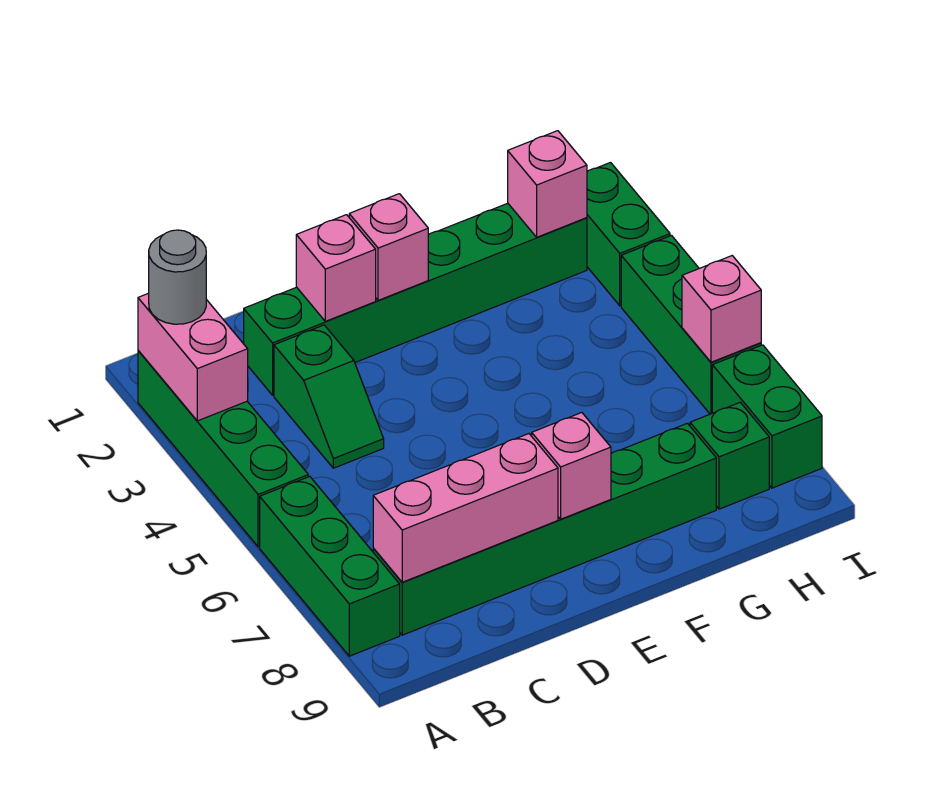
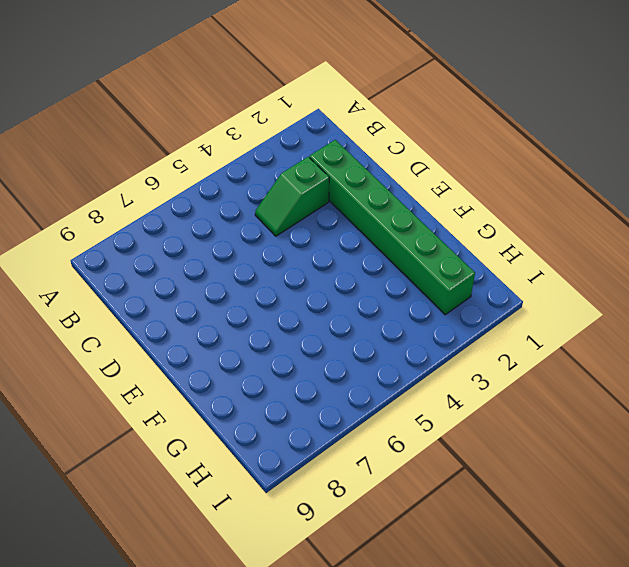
none -> green brick A2:A5 level 1
none -> green brick A6:A8 level 1
none -> green brick B8:G8 level 1

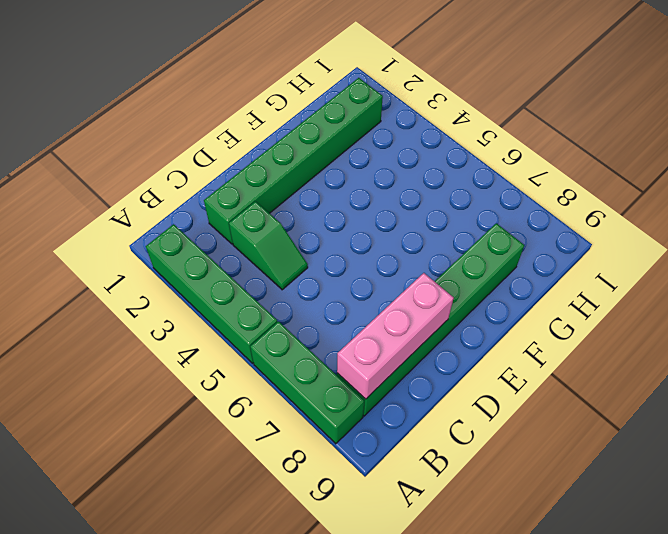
none -> green brick H8 level 1
none -> green brick I2:I3 level 1
none -> green brick I4:I6 level 1

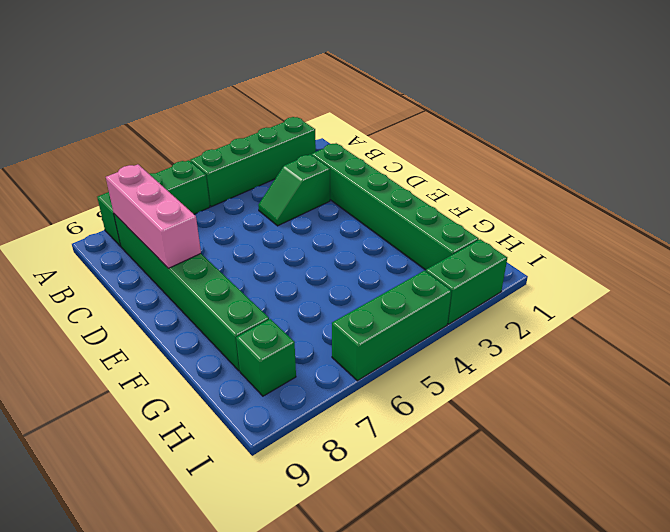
none -> green brick I7:I8 level 1
none -> pink brick A2:A3 level 2
none -> pink brick D2 level 2

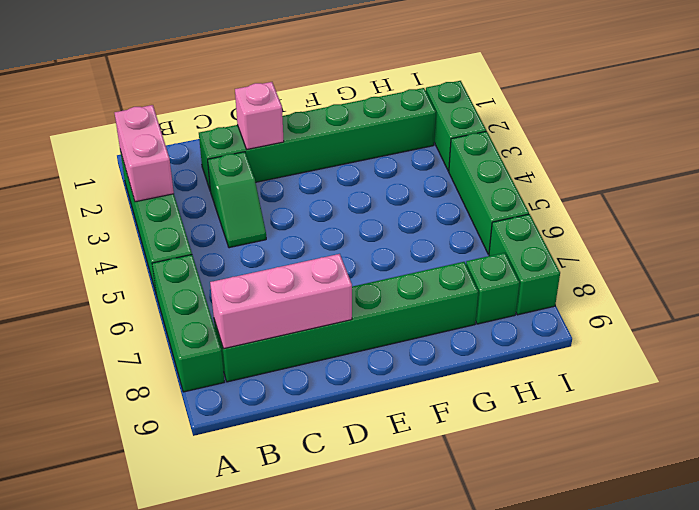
none -> pink brick E2 level 2
none -> pink brick E8 level 2
none -> pink brick H2 level 2

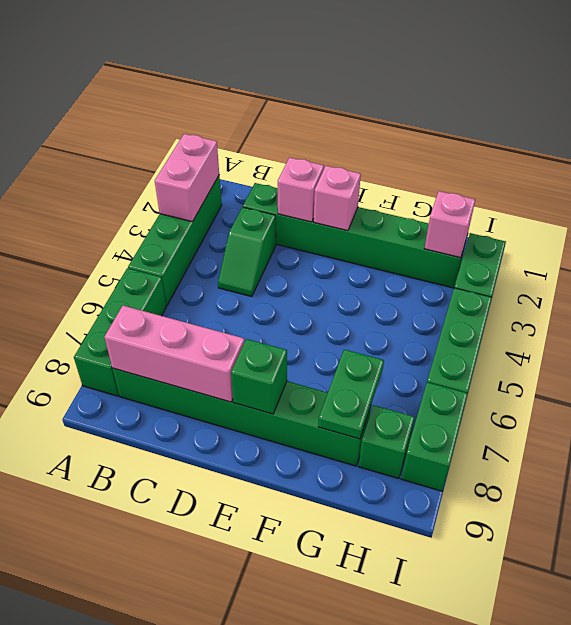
green brick E8 level 2 -> pink brick E8 level 2
green plate G7:G8 level 2 -> none
none -> pink brick I6 level 2
none -> grey round brick A2 level 3

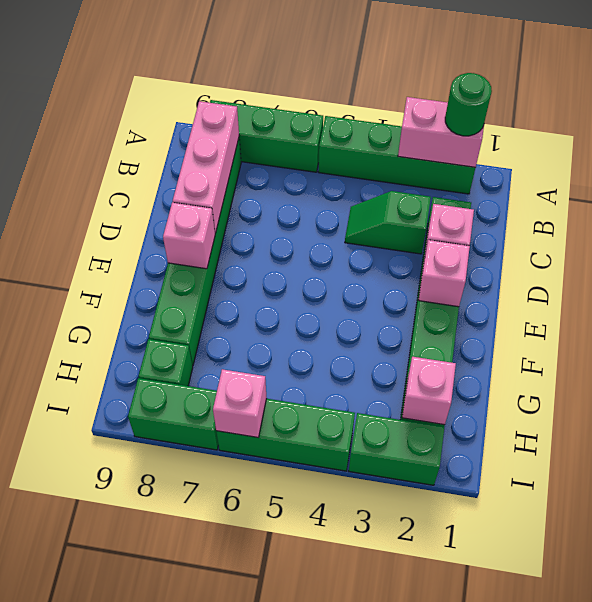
green round brick A2 level 3 -> grey round brick A2 level 3

